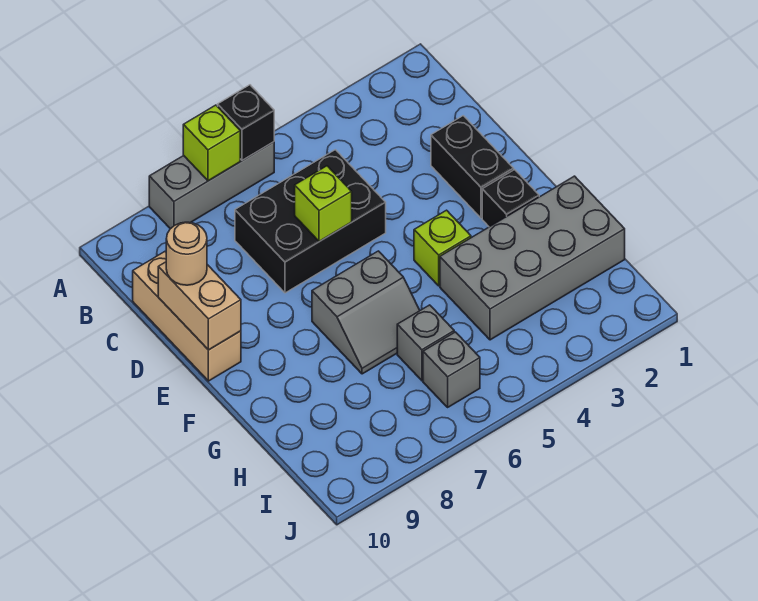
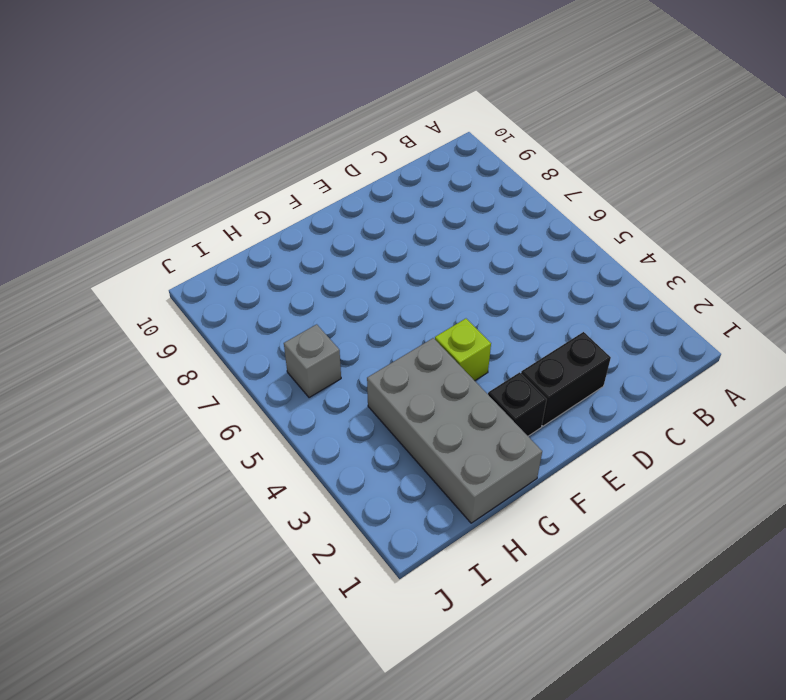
none -> grey brick A6:A8 level 1
none -> black brick C5:D7 level 1
none -> tan brick C10:E10 level 1

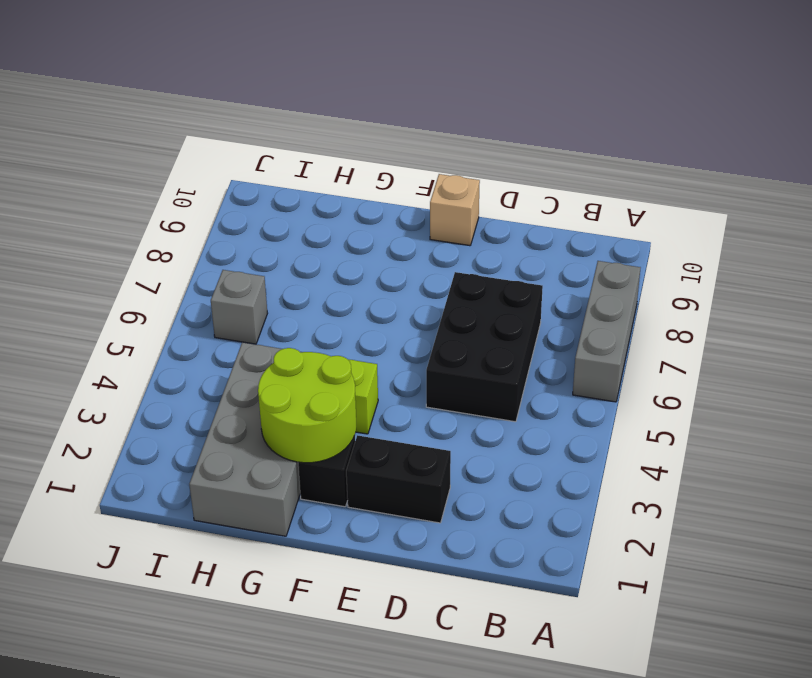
tan brick E10 level 1 -> tan brick C10:E10 level 1
lime round brick F2:G3 level 2 -> none
none -> grey slope F6:G7 level 1 top F
none -> grey brick H6 level 1
none -> black brick A6 level 2

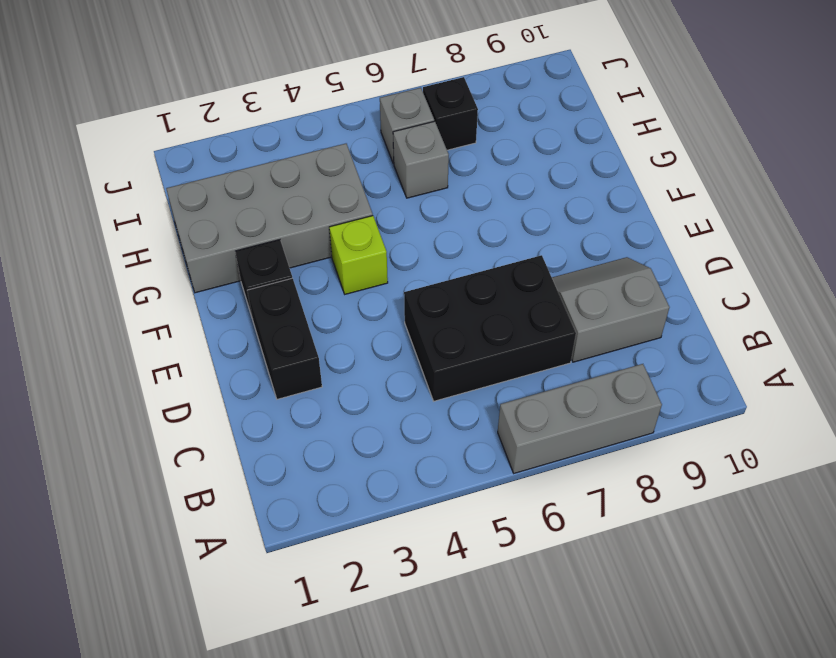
grey slope C8:D9 level 1 top C -> grey slope F6:G7 level 1 top F
black brick I7 level 1 -> black brick A6 level 2
none -> tan brick C10:E10 level 1
none -> lime brick A7 level 2
none -> lime brick D6 level 2

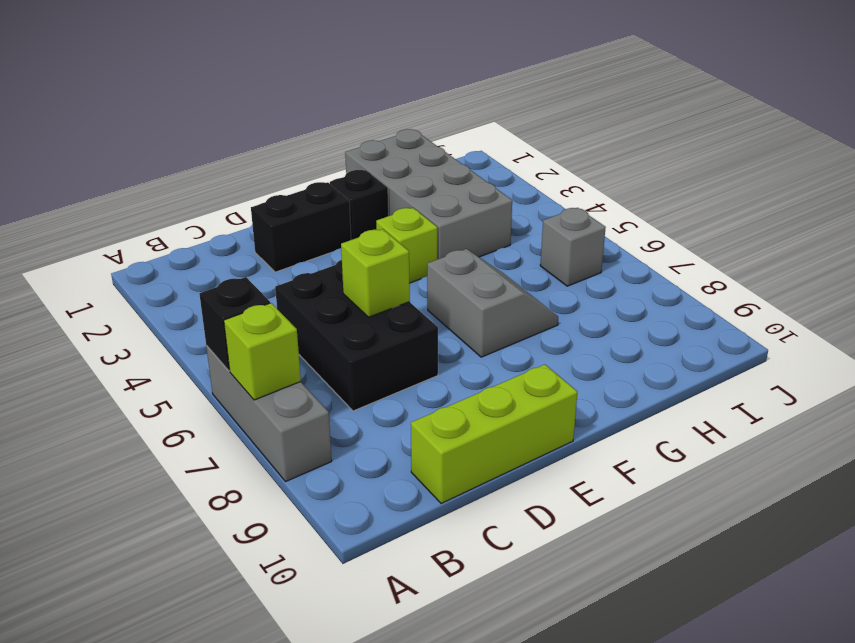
lime brick C10:E10 level 1 -> tan brick C10:E10 level 1
none -> grey brick H6 level 1
none -> tan brick D10:E10 level 2
none -> tan round brick D10 level 3

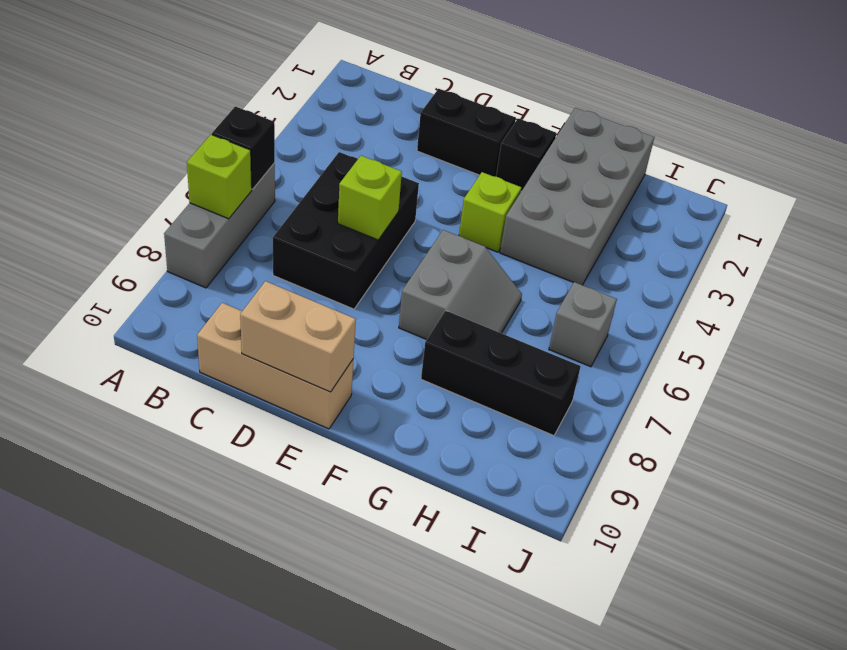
black brick G8:I8 level 1 -> none
none -> grey brick H6 level 1
none -> tan round brick D10 level 3

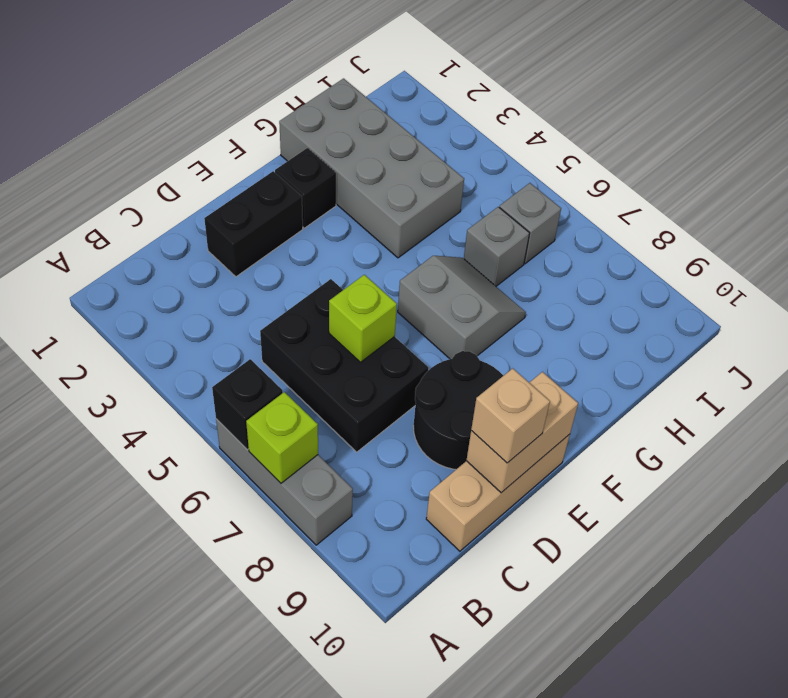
black round brick D8:E9 level 1 -> none
tan brick D10 level 3 -> tan round brick D10 level 3
none -> lime brick F4 level 1

